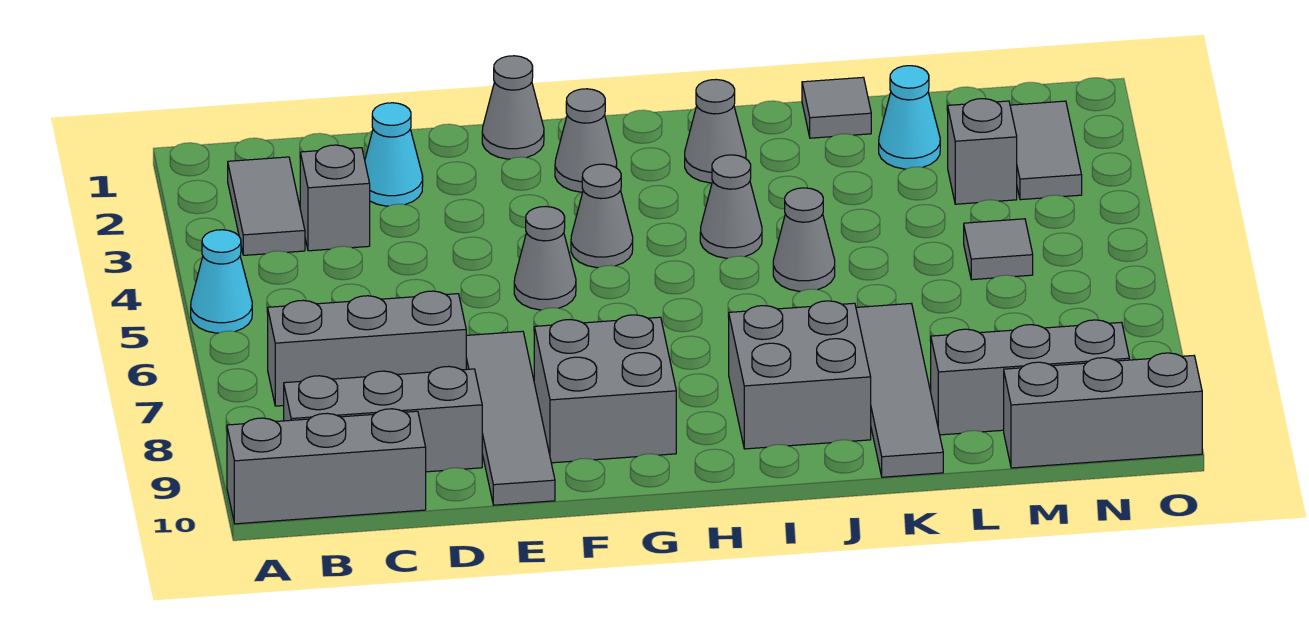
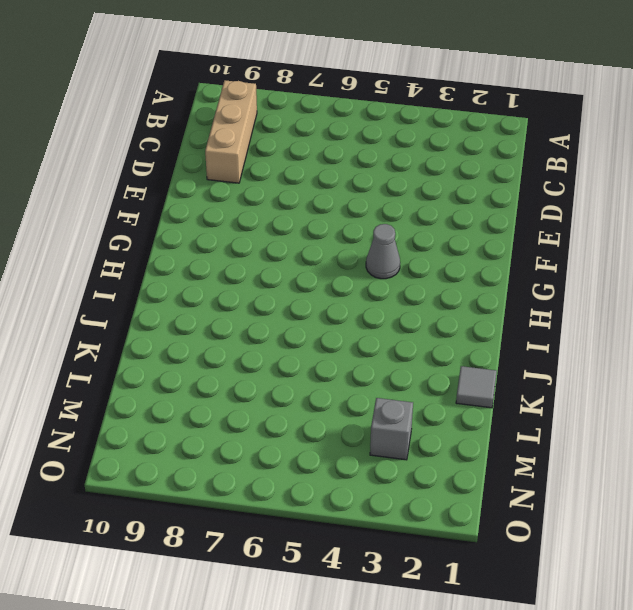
tan brick B9:D9 level 1 -> grey brick B9:D9 level 1
none -> cyan cone A5 level 1
none -> grey brick A10:C10 level 1
none -> grey tile B2:B3 level 1

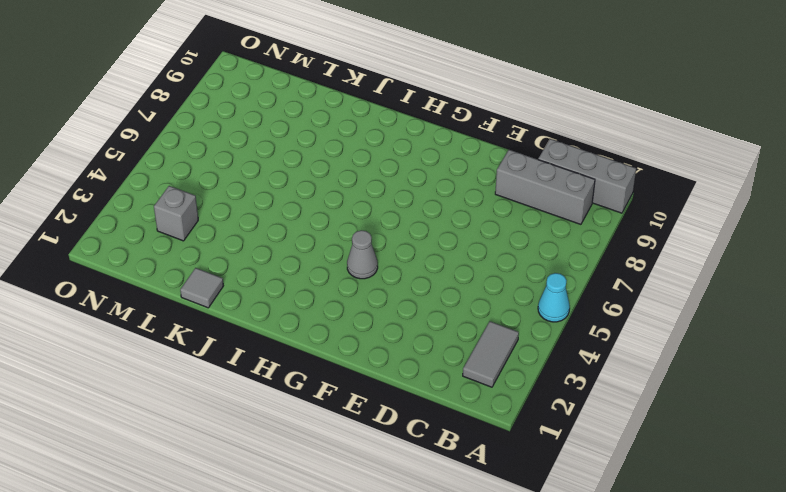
none -> grey brick B7:D7 level 1
none -> grey brick C3 level 1
none -> cyan cone D2 level 1

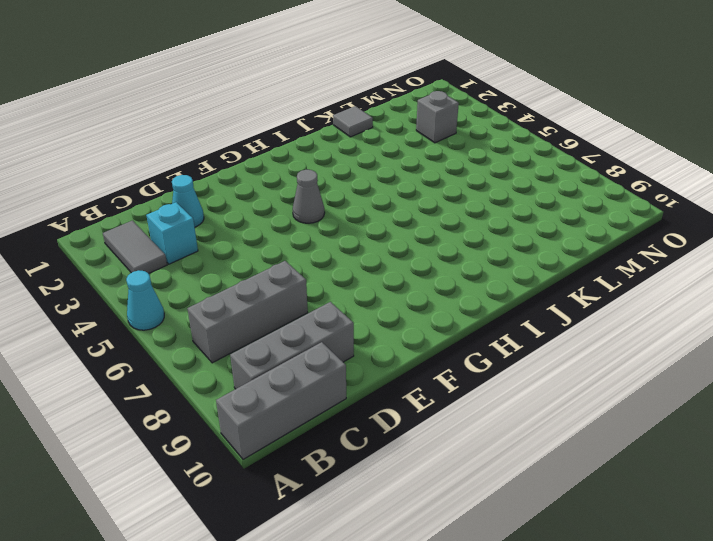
cyan brick C3 level 1 -> grey brick C3 level 1
none -> grey tile E7:E10 level 1
none -> grey cone F1 level 1
none -> grey cone F5 level 1

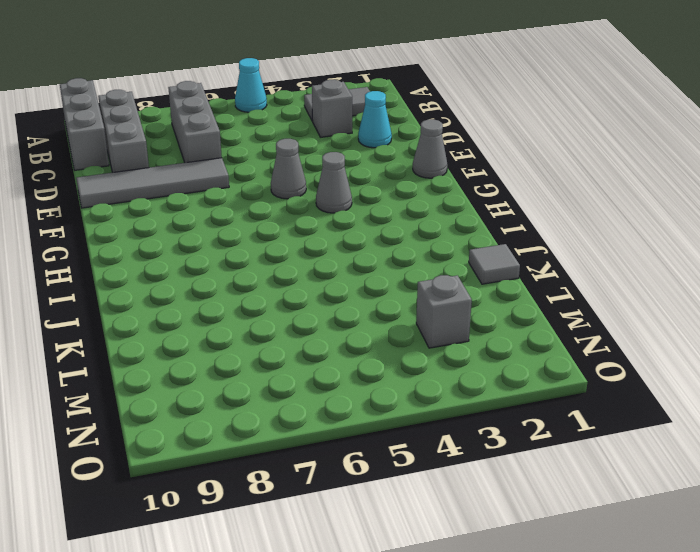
none -> grey brick F8:G9 level 1
none -> grey cone G2 level 1
none -> grey cone I2 level 1

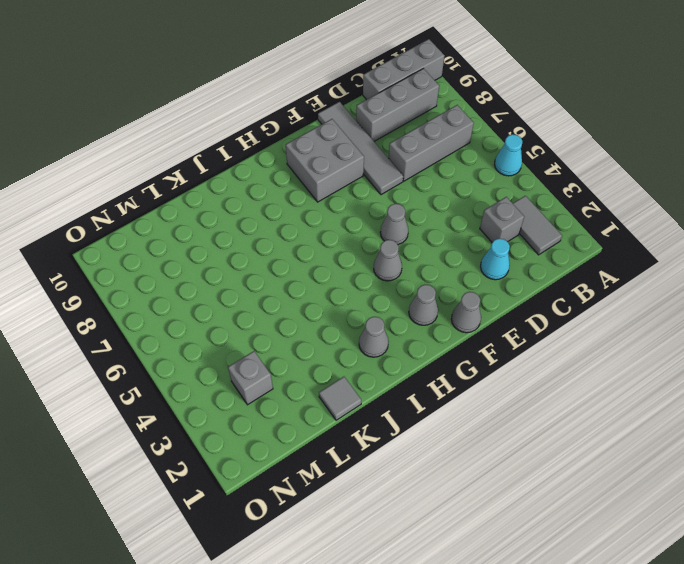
none -> grey cone I4 level 1
none -> grey brick I8:J9 level 1
none -> grey cone J5 level 1

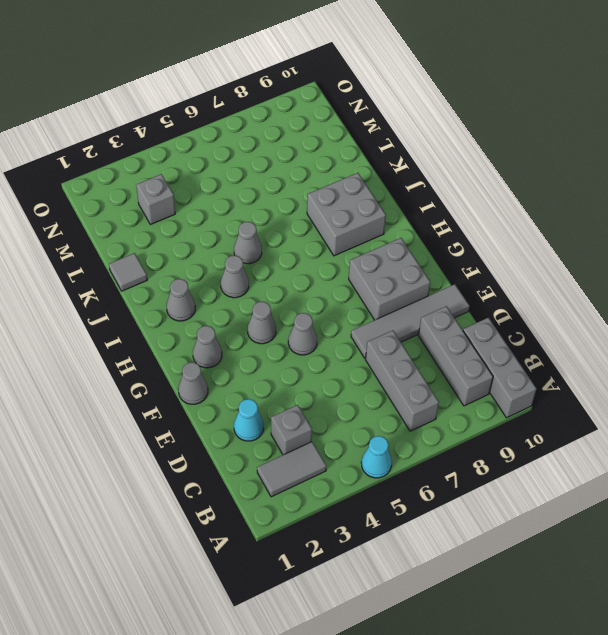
none -> grey tile K7:K10 level 1
none -> cyan cone L2 level 1
none -> grey brick L9:N9 level 1

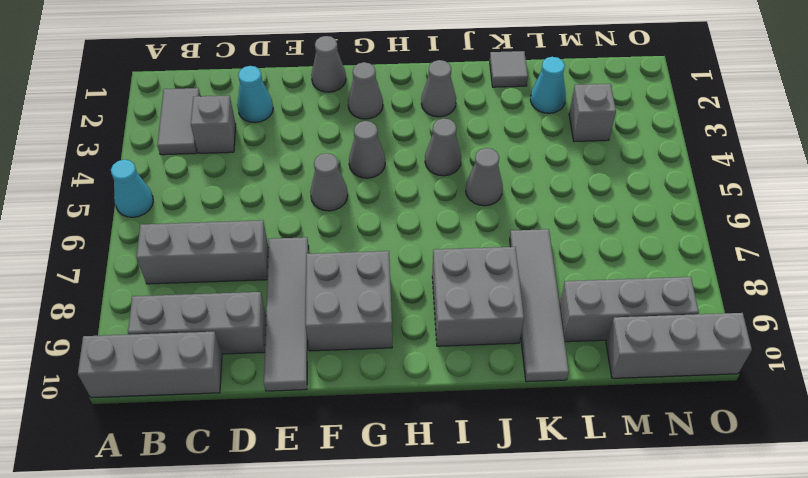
none -> grey tile M5 level 1
none -> grey tile N2:N3 level 1

